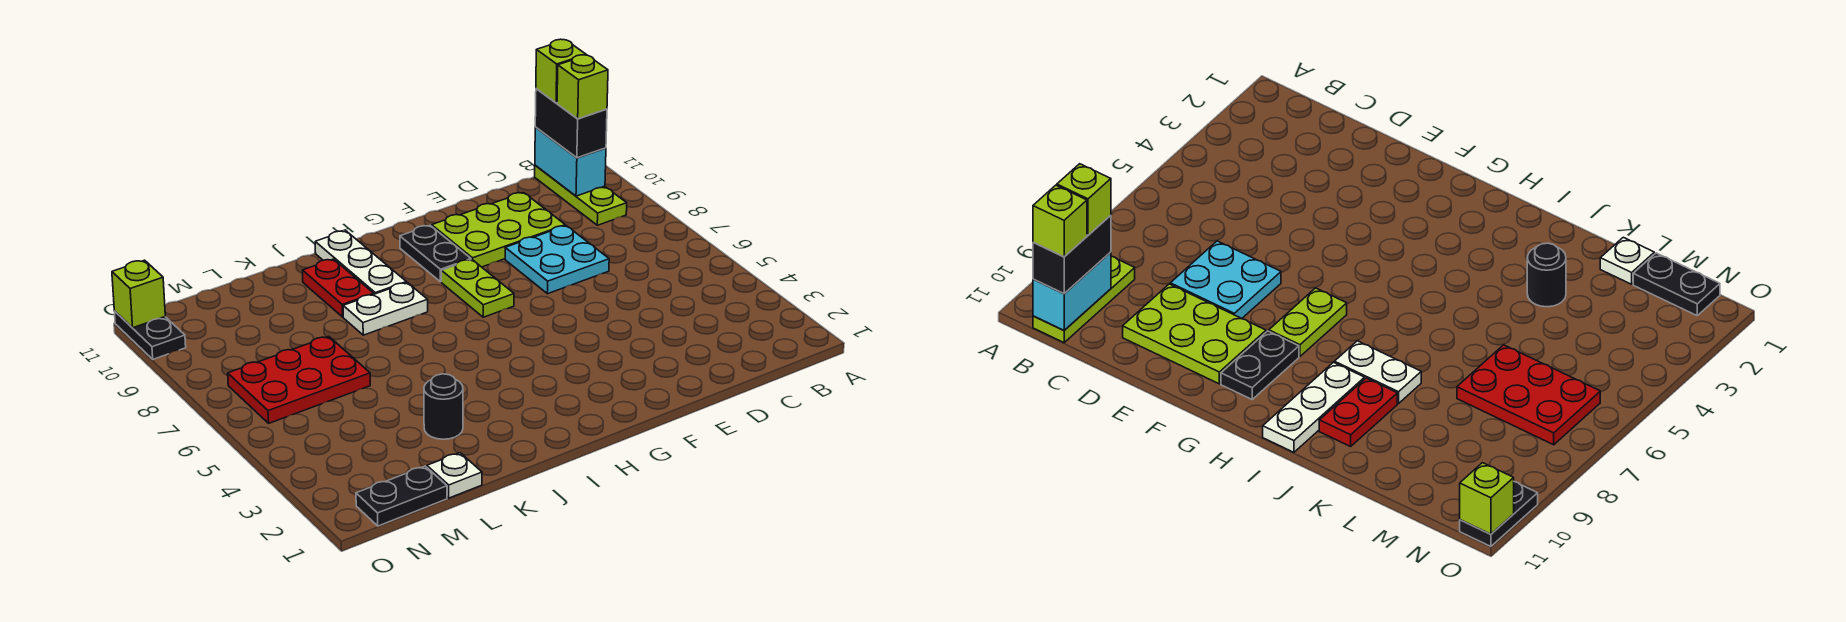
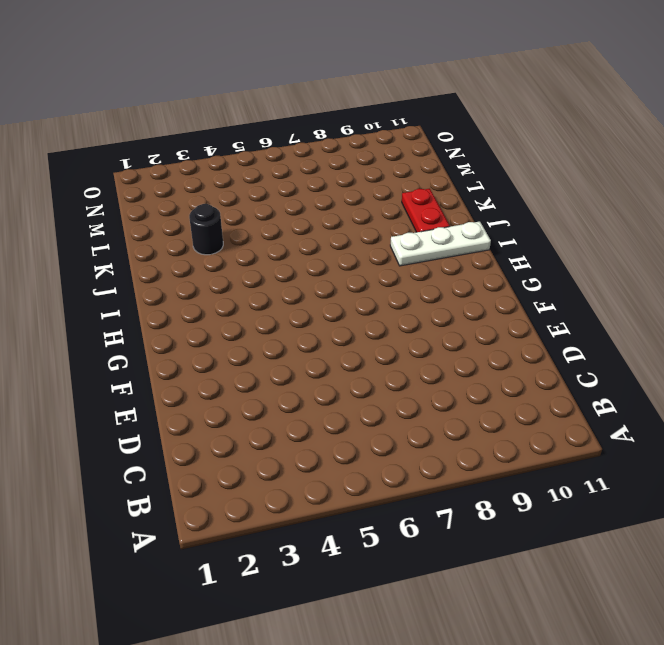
red plate J10:K10 level 1 -> red plate J9:J10 level 1
none -> lime plate B9:B11 level 1
none -> cyan plate D7:E8 level 1
none -> lime plate D9:F10 level 1

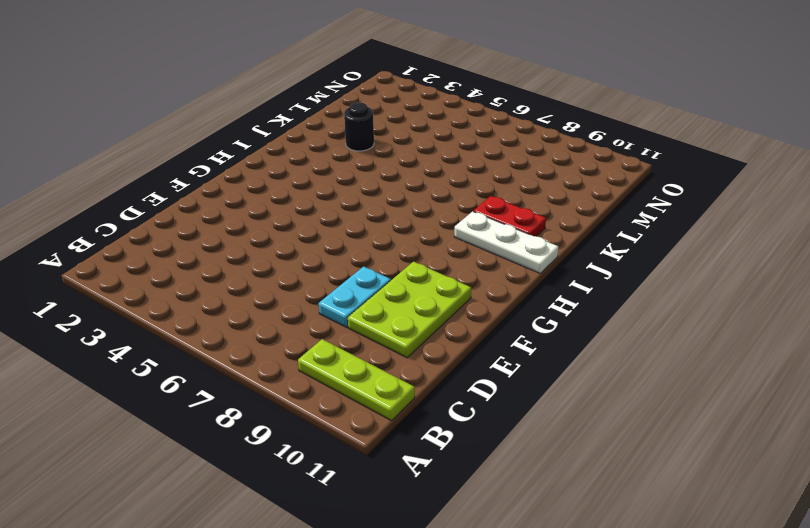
cyan plate D8:E8 level 1 -> cyan plate D7:E8 level 1
none -> lime plate G7:G8 level 1
none -> black plate G9:G10 level 1
none -> white plate I8:J8 level 1

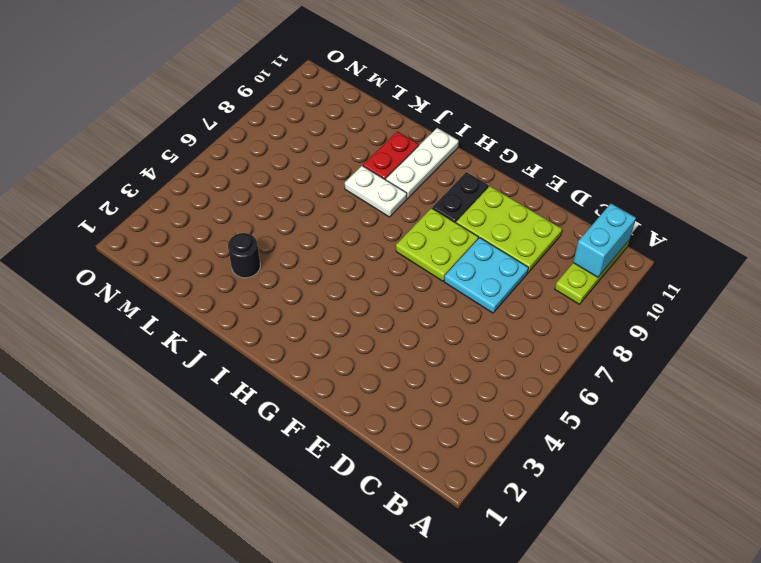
lime plate F7:G8 level 1 -> lime plate G7:G8 level 1
none -> white plate L1 level 1
none -> red plate L6:N7 level 1
none -> black plate M1:N1 level 1

